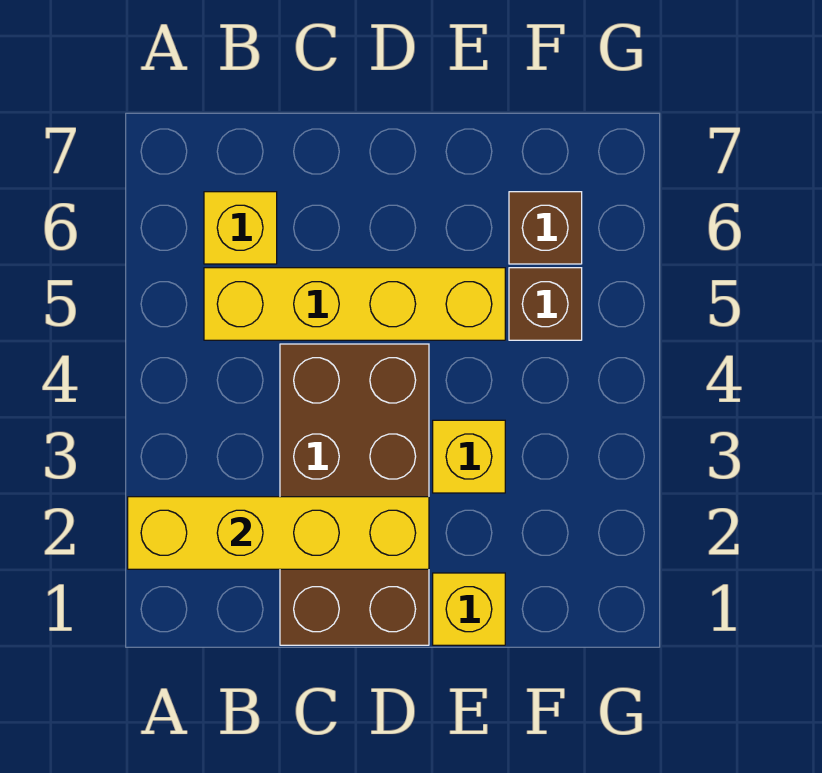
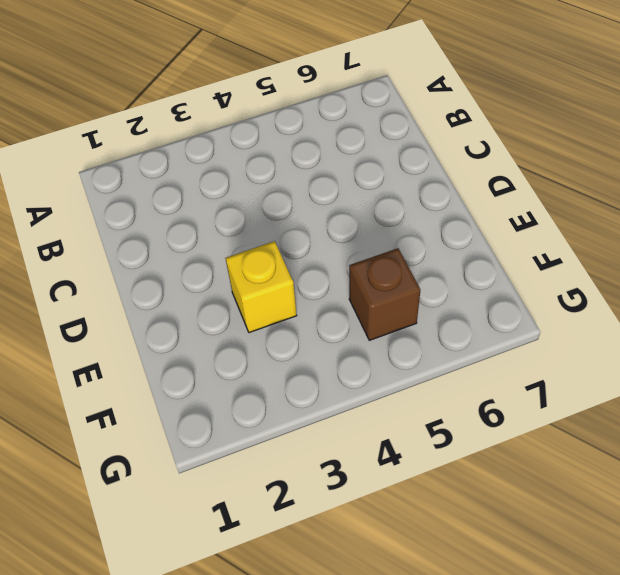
none -> yellow brick B5:E5 level 1
none -> yellow brick B6 level 1

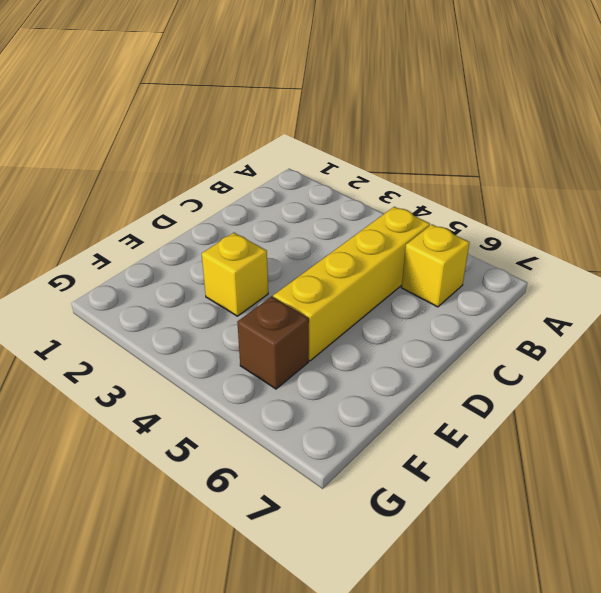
none -> brown brick C1:D4 level 1
none -> yellow brick E1 level 1

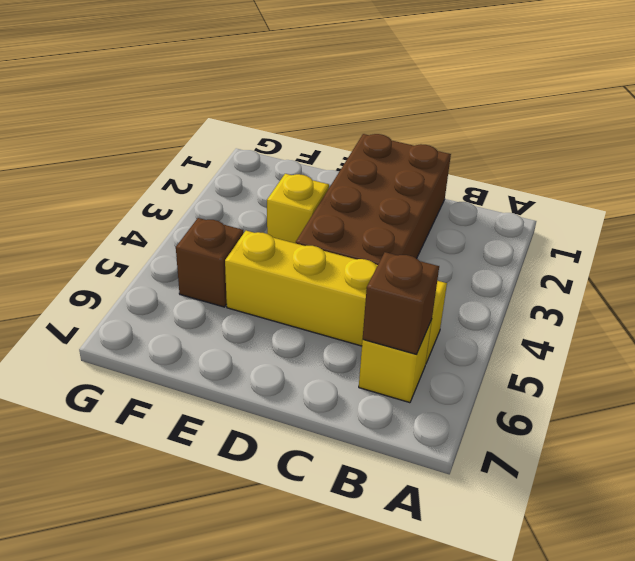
brown brick B6 level 2 -> brown brick F6 level 1
none -> yellow brick E1 level 1
none -> yellow brick A2:D2 level 2

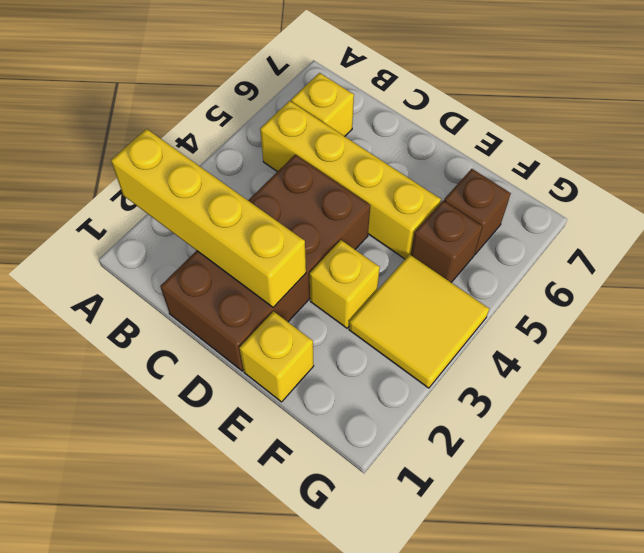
yellow tile F3:G4 level 1 -> none

